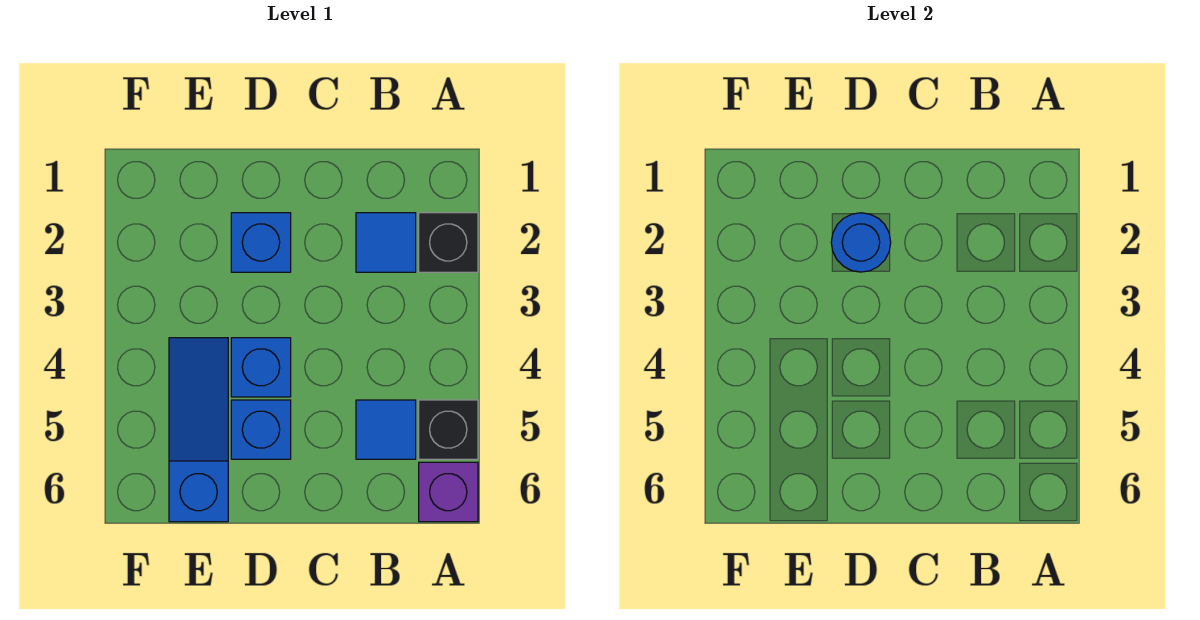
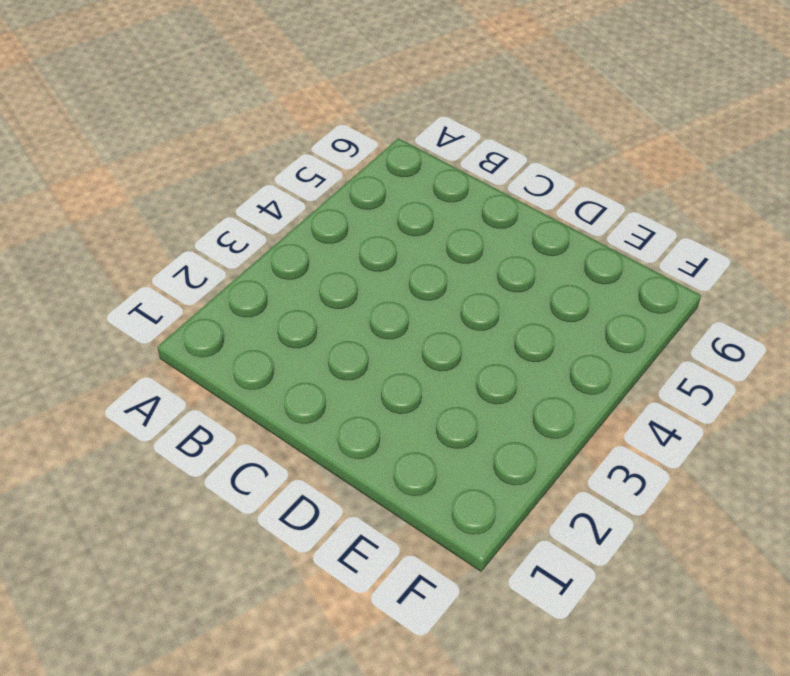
none -> black brick A2 level 1
none -> black brick A5 level 1

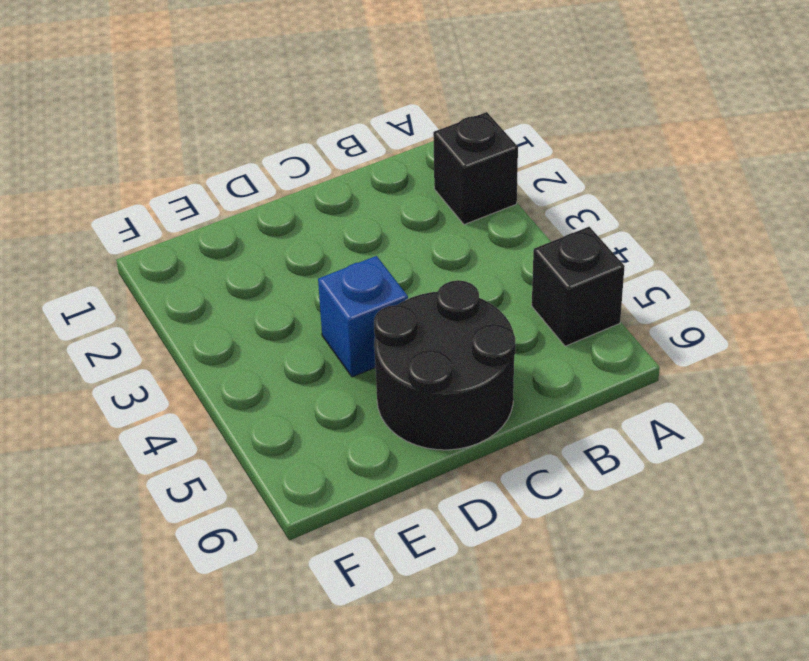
black round brick C5:D6 level 1 -> blue brick D5 level 1
none -> purple brick A6 level 1
none -> blue tile B2 level 1

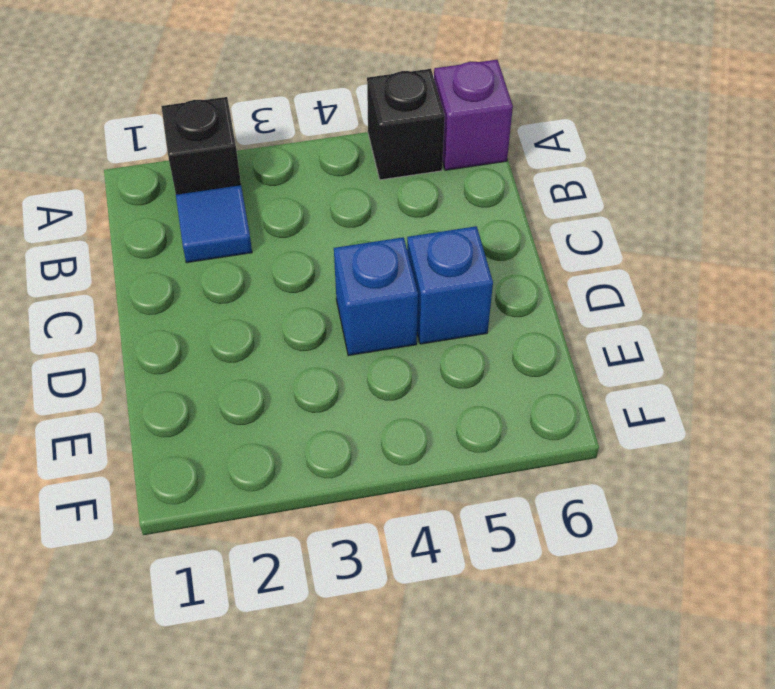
none -> blue tile B5 level 1
none -> blue brick D2 level 1

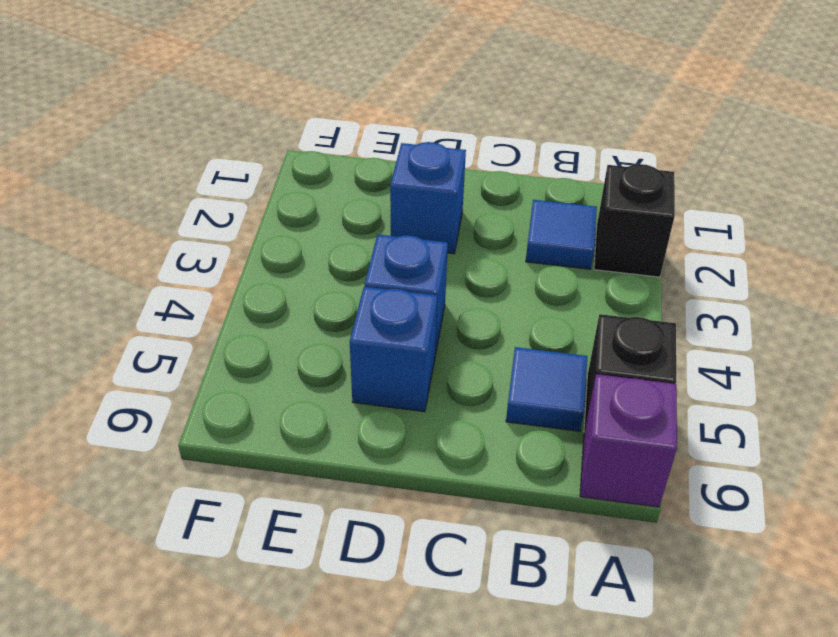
none -> blue slope E4:E6 level 1 top 6
none -> blue round brick D2 level 2

